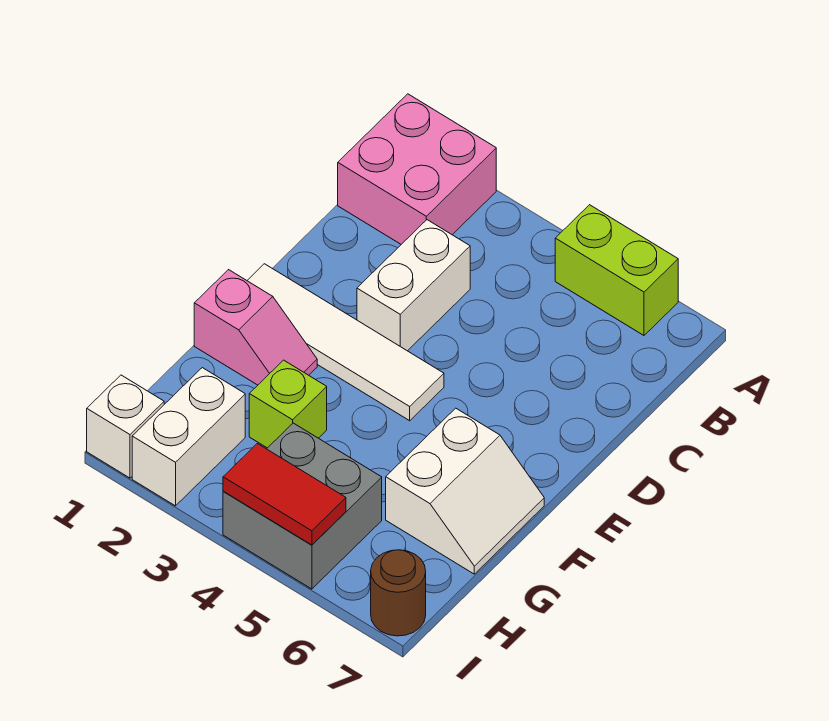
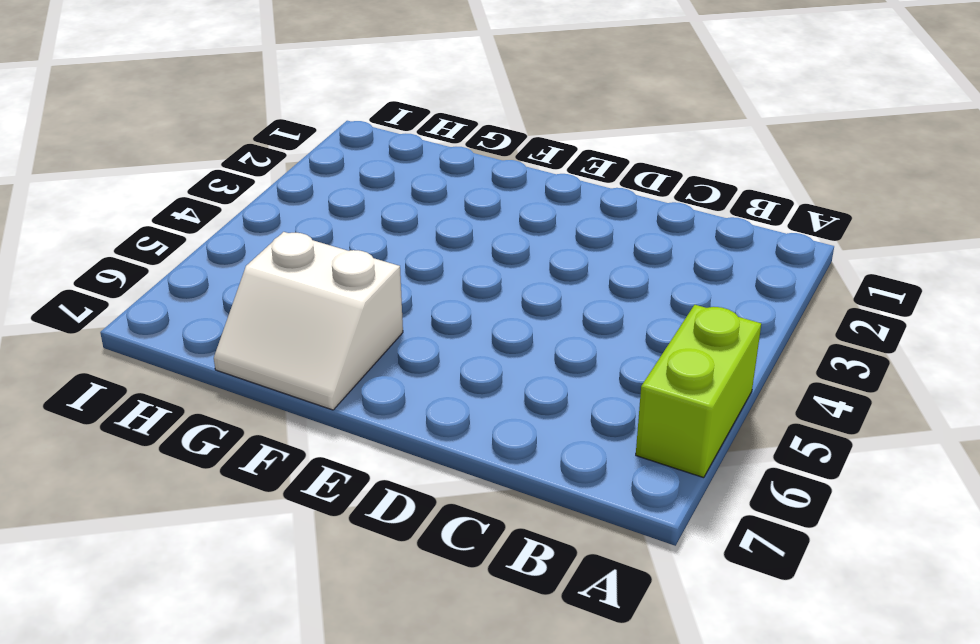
none -> pink brick A1:B2 level 1
none -> white brick C3:D3 level 1
none -> white tile E1:E4 level 1

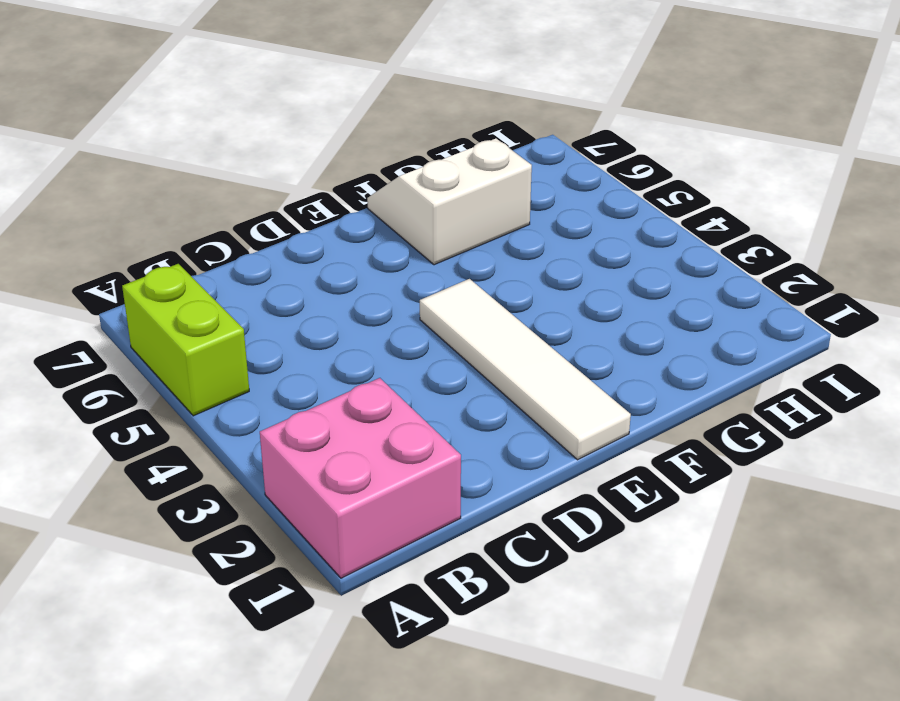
none -> white brick C3:D3 level 1
none -> pink slope F1:F2 level 1 top 1
none -> lime brick G3 level 1

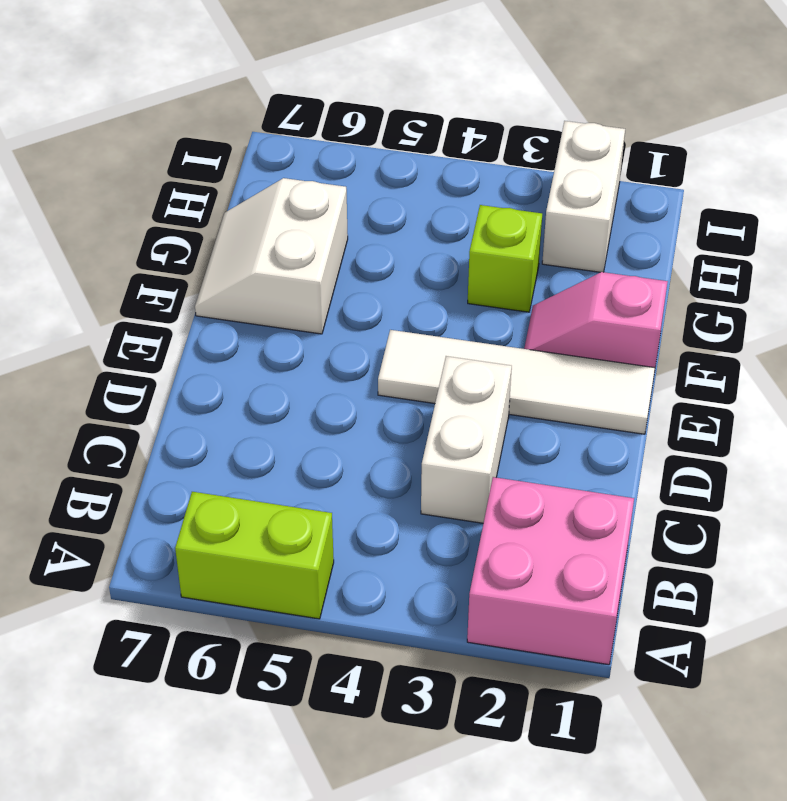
none -> grey brick H4:I5 level 1
none -> white brick I1 level 1
none -> brown round brick I7 level 1

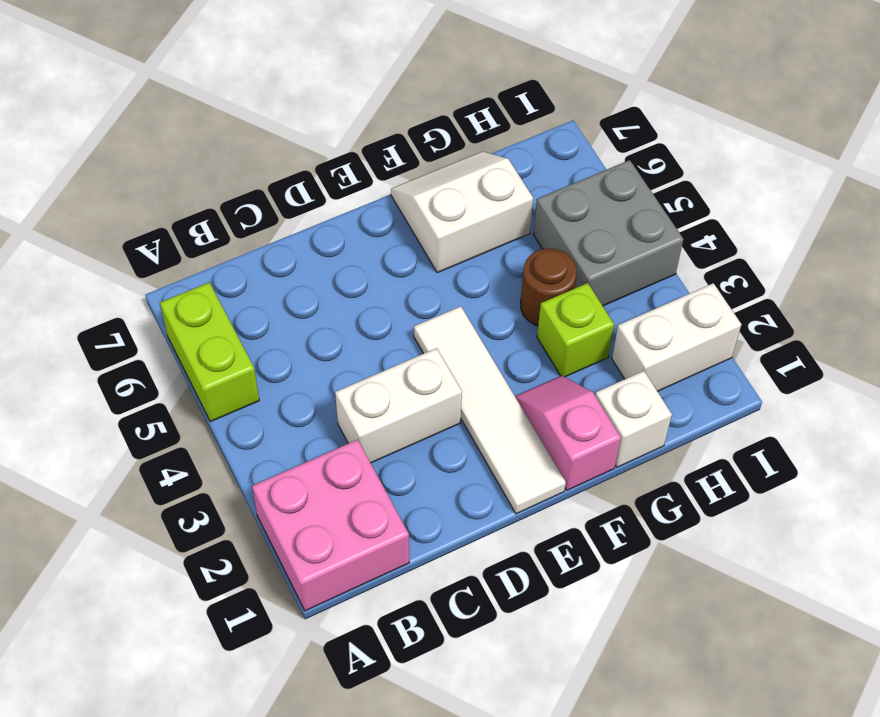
white brick G1 level 1 -> white brick I1 level 1
brown round brick G4 level 1 -> brown round brick I7 level 1
none -> red tile I4:I5 level 2

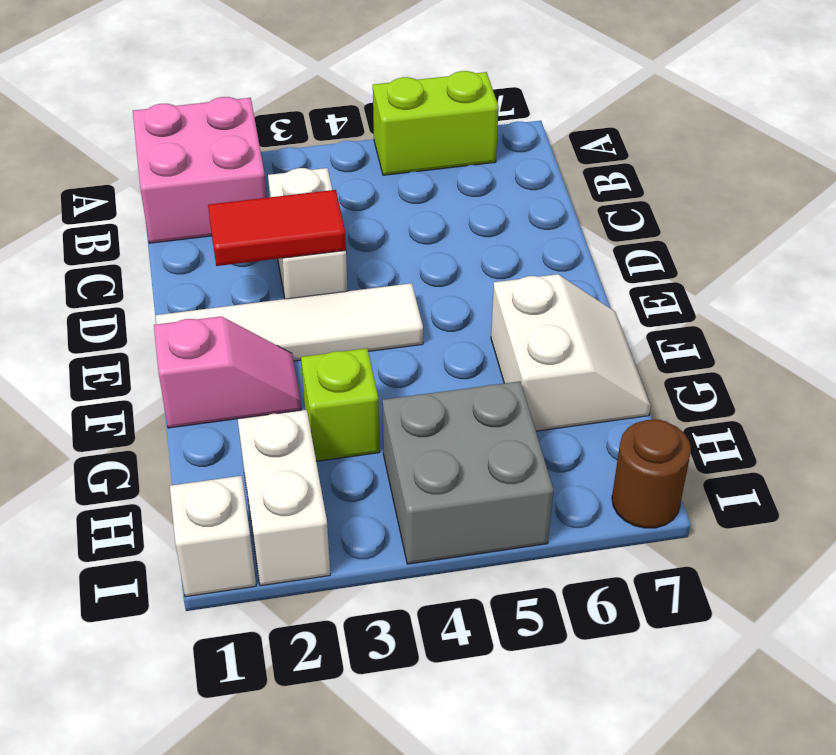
red tile D2:D3 level 2 -> red tile I4:I5 level 2

